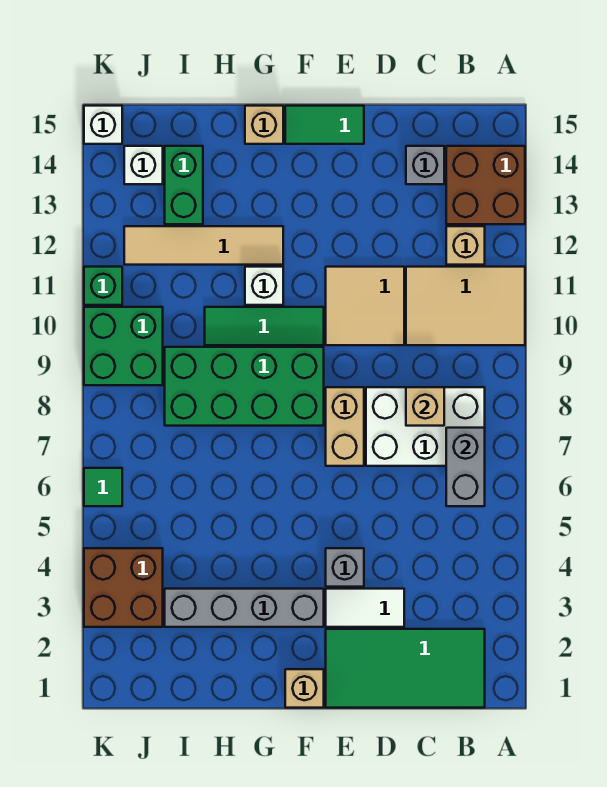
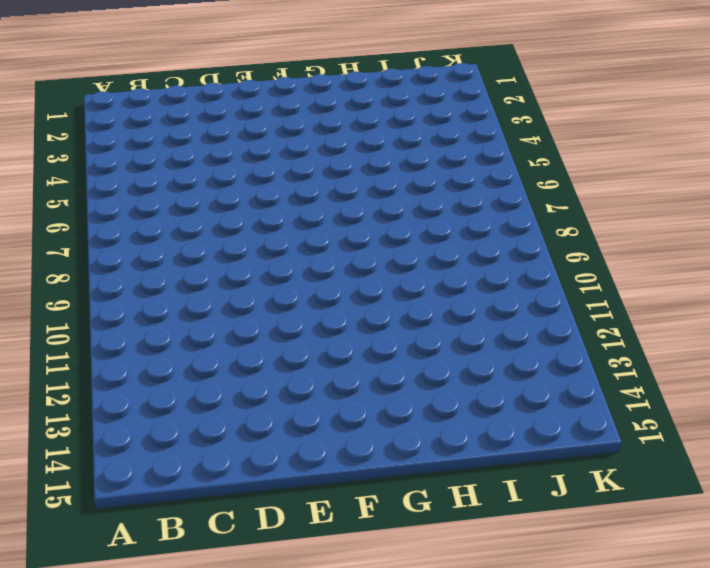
none -> tan tile A10:C11 level 1
none -> brown brick A13:B14 level 1
none -> green tile B1:E2 level 1

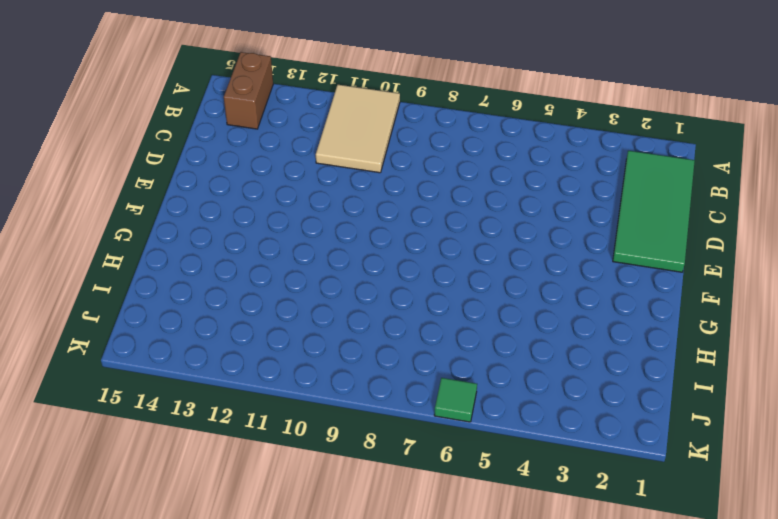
brown brick A14:B14 level 1 -> brown brick A13:B14 level 1
none -> white brick B7:D8 level 1
none -> tan brick B12 level 1
none -> grey brick C14 level 1

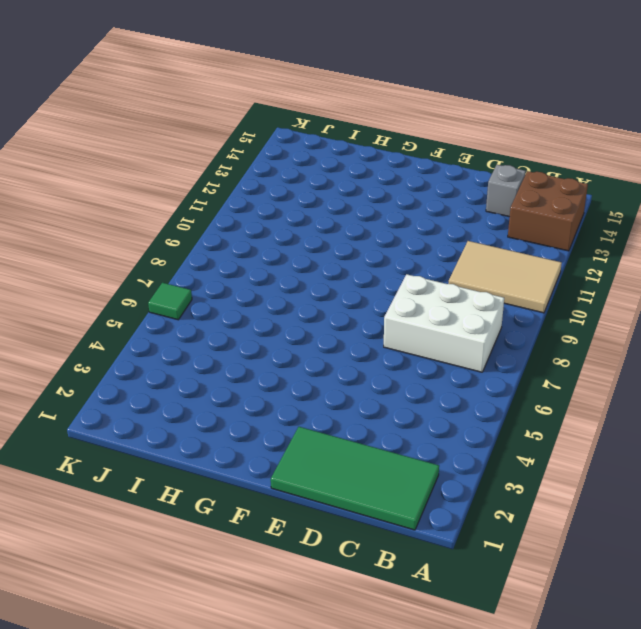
none -> tan brick B12 level 1
none -> white tile D3:E3 level 1
none -> tan tile D10:E11 level 1

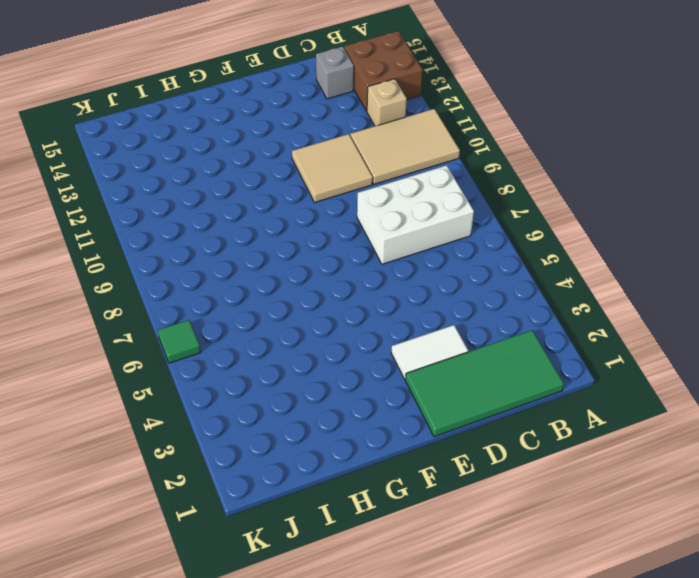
none -> grey brick E4 level 1
none -> tan brick E7:E8 level 1
none -> green tile E15:F15 level 1

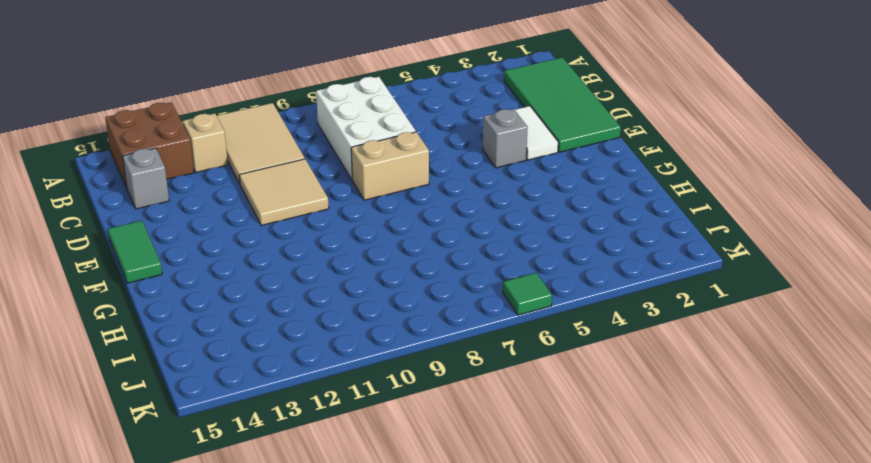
none -> tan brick F1 level 1
none -> grey brick F3:I3 level 1
none -> green brick F8:I9 level 1

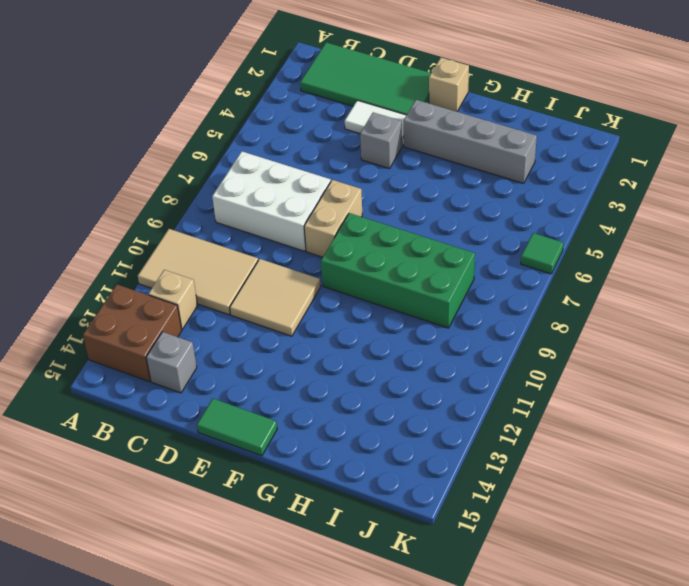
none -> green tile F10:H10 level 1
none -> white brick G11 level 1
none -> tan tile G12:J12 level 1

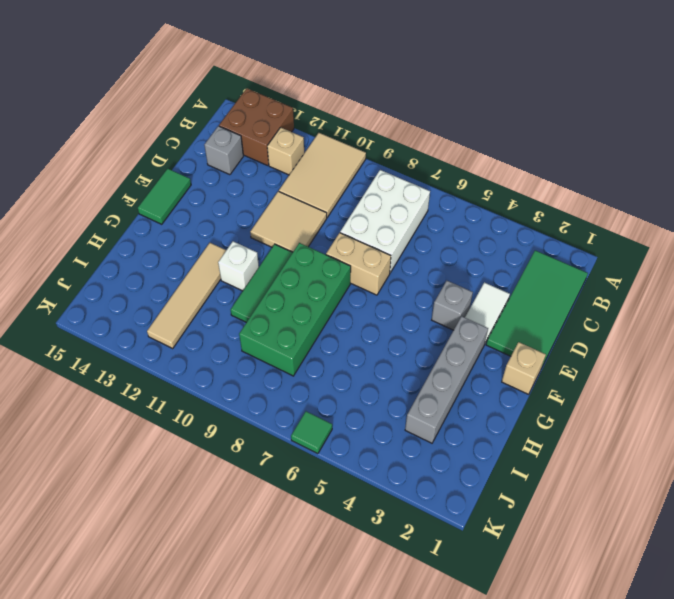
none -> tan brick G15 level 1
none -> green brick I13:I14 level 1
none -> brown brick J3:K4 level 1

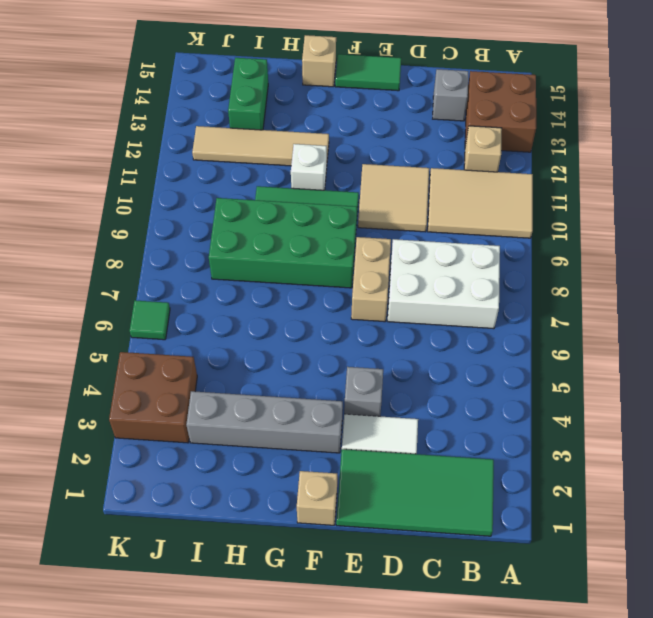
none -> green brick J9:K10 level 1
none -> white brick J14 level 1
none -> green brick K11 level 1

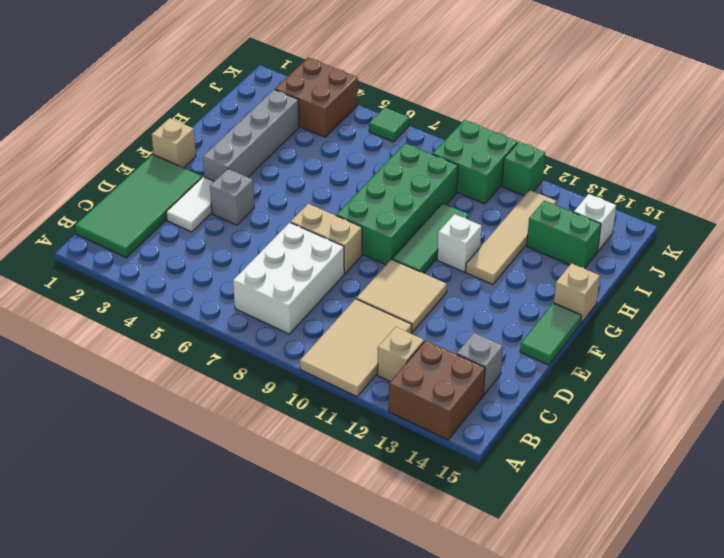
none -> white brick K15 level 1
none -> grey brick B6:B7 level 2
none -> tan brick C8 level 2

